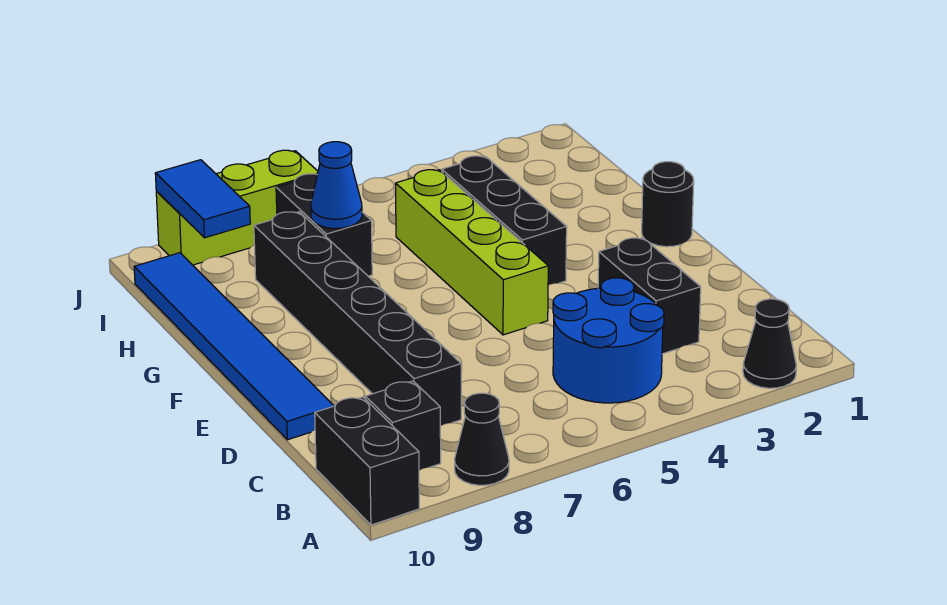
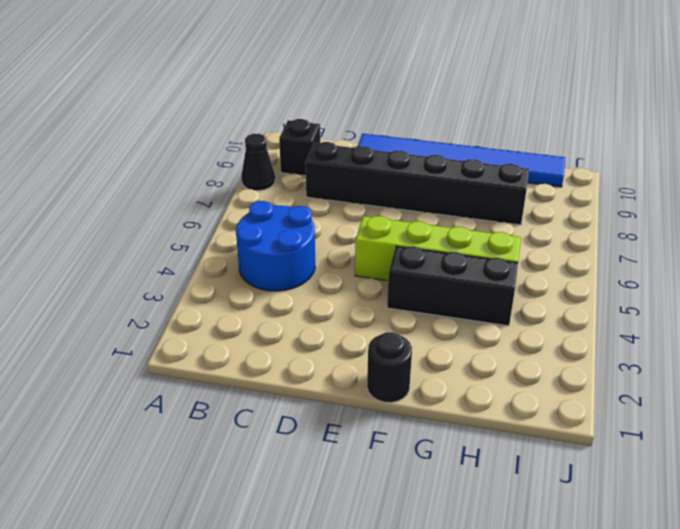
none -> black cone A2 level 1
none -> black brick A10:B10 level 1
none -> black brick C3:D3 level 1

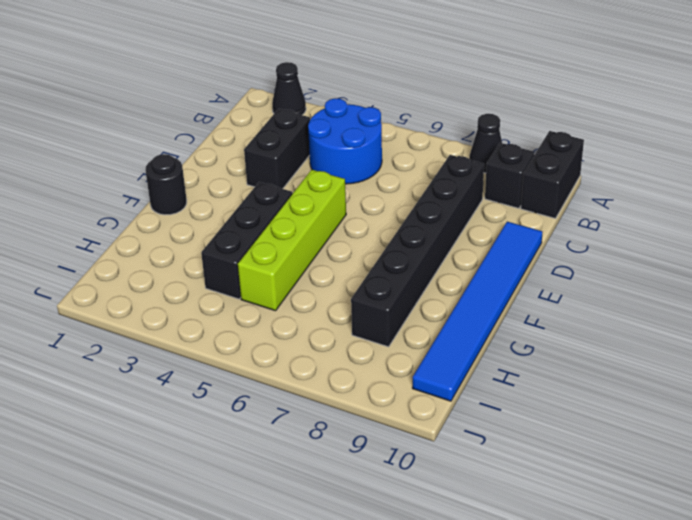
none -> black brick H7:I7 level 1
none -> lime brick J7:J9 level 1
none -> blue cone H7 level 2

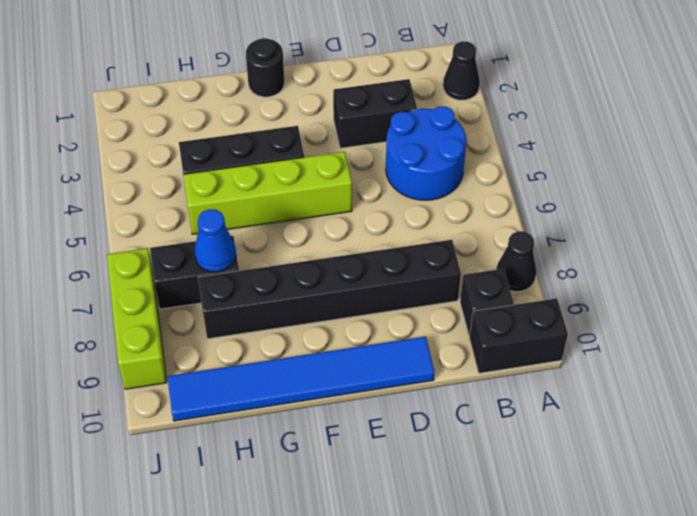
none -> blue tile I9:J9 level 2

